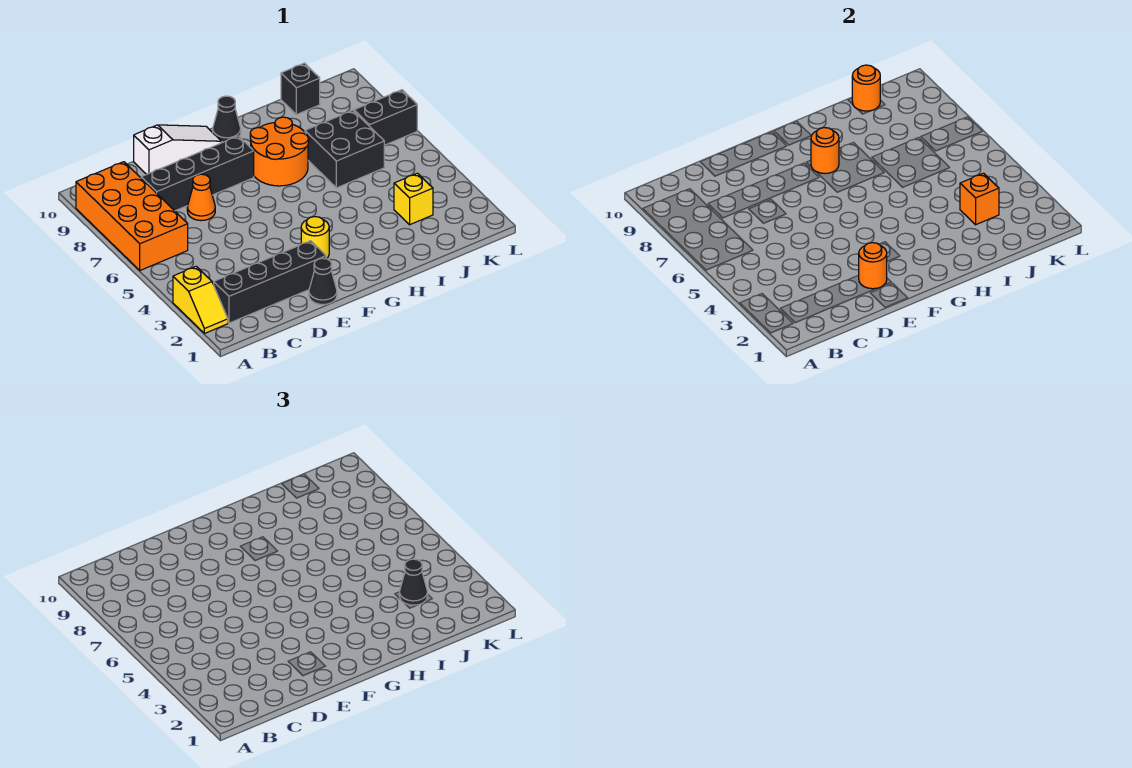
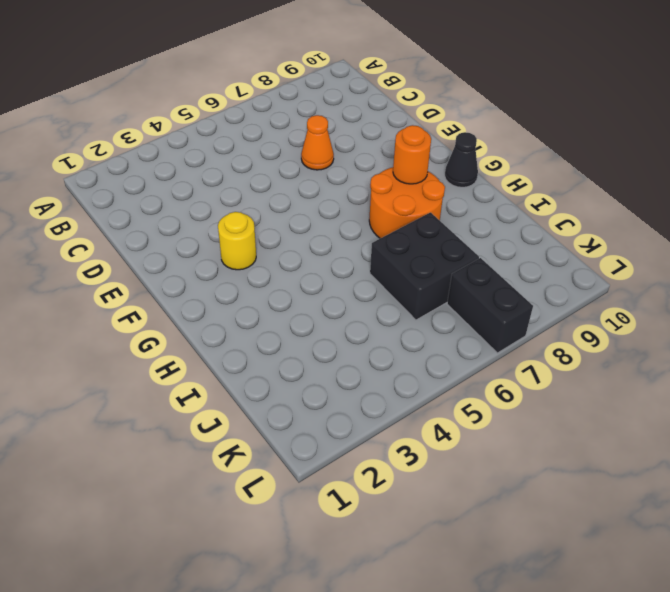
none -> yellow slope A2:A3 level 1 top 3
none -> orange brick A6:B9 level 1
none -> black brick B2:E2 level 1

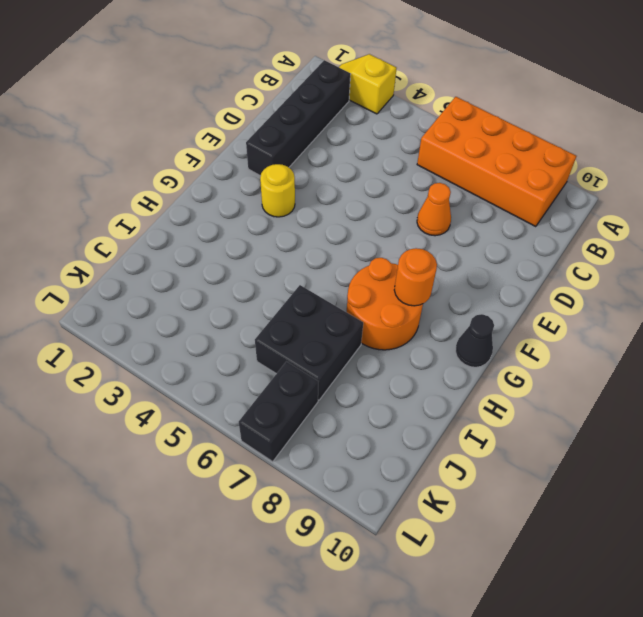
none -> black brick C8:F8 level 1
none -> white slope D10:F10 level 1 top D
none -> black cone E1 level 1

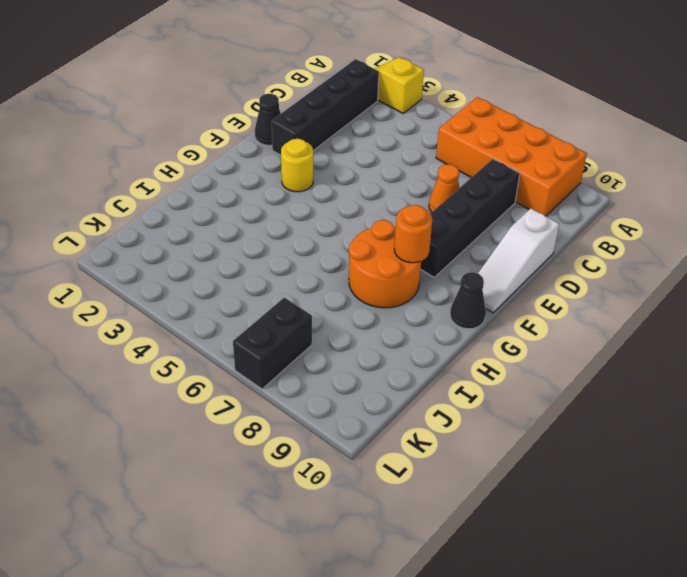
none -> black brick I6:J7 level 1
none -> yellow brick J3 level 1
none -> black brick J10 level 1

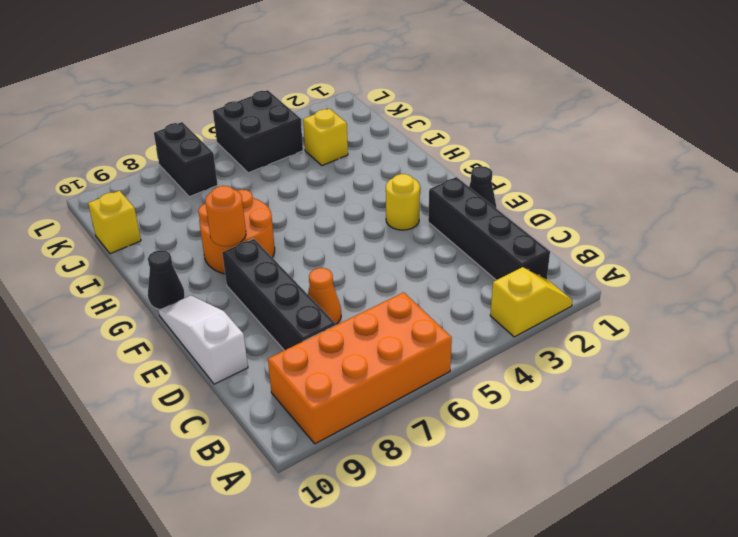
yellow brick J10 level 1 -> black brick J10 level 1
black brick K4:L5 level 1 -> black brick I6:J7 level 1
none -> orange round brick E2 level 2
none -> orange brick J3 level 2
none -> orange round brick J10 level 2

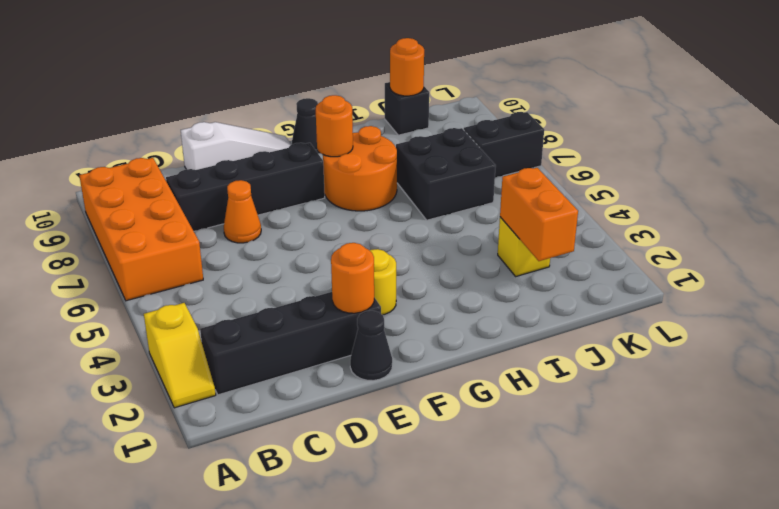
orange brick J2:J3 level 2 -> orange brick J3 level 2
none -> black cone J3 level 3

